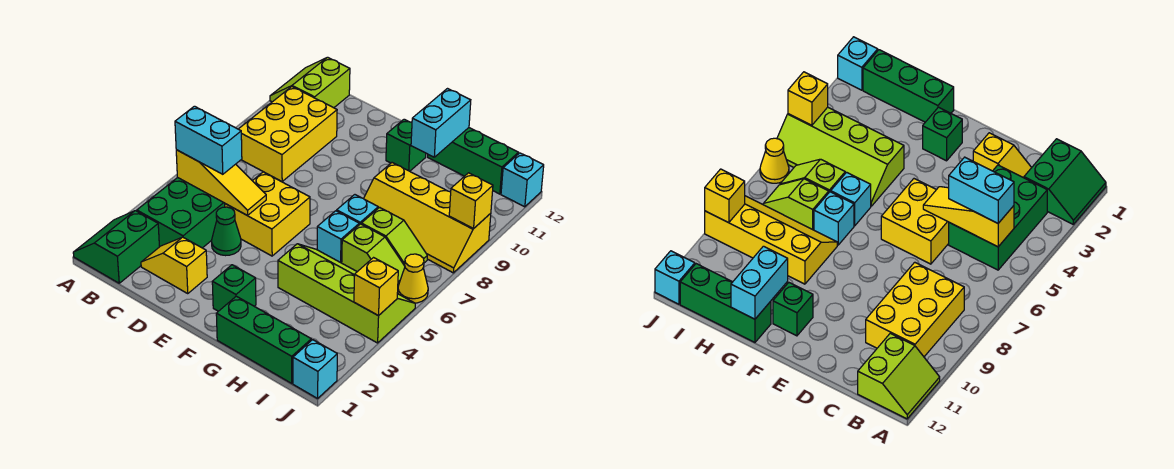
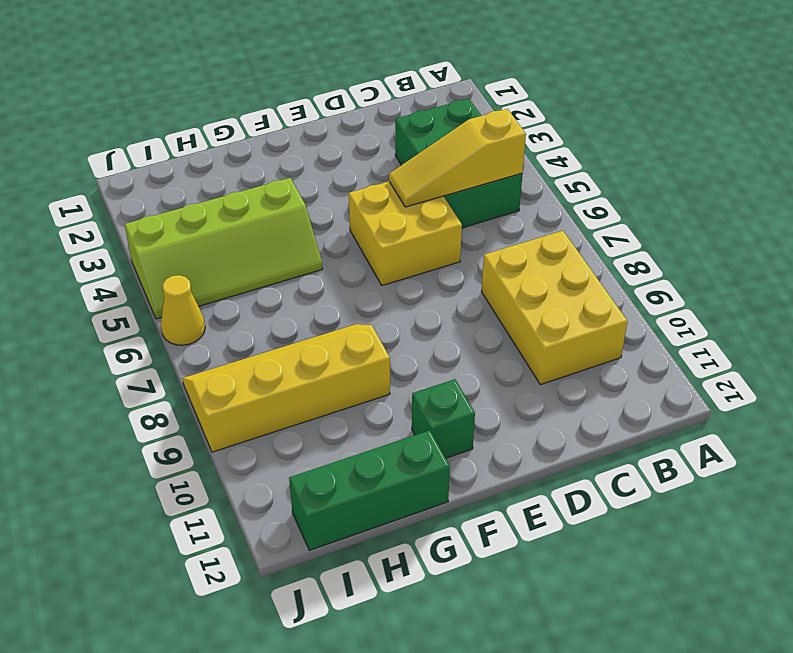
none -> green slope A1:B2 level 1 top B
none -> lime slope A11:B12 level 1 top B
none -> yellow slope C2:D2 level 1 top D

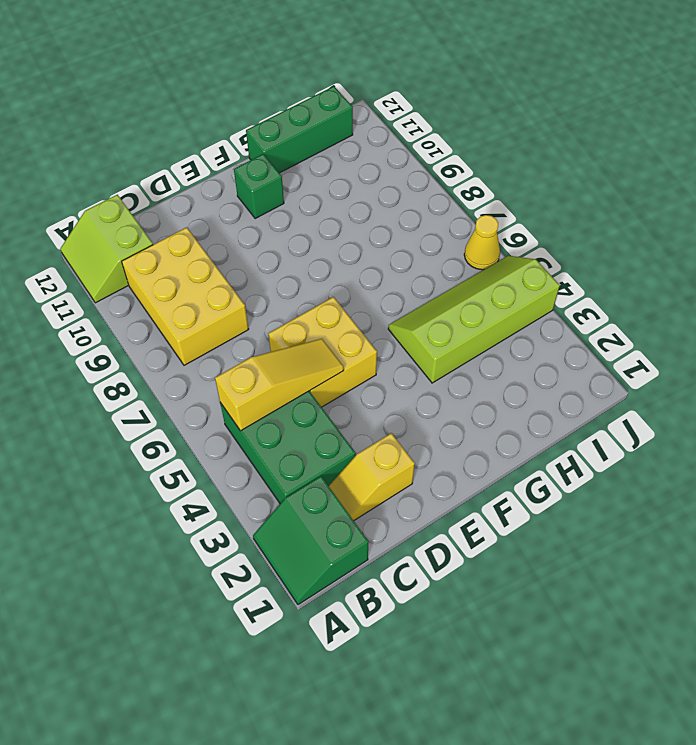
none -> green cone D4 level 1
none -> green brick F2 level 1
none -> green brick G1:I1 level 1

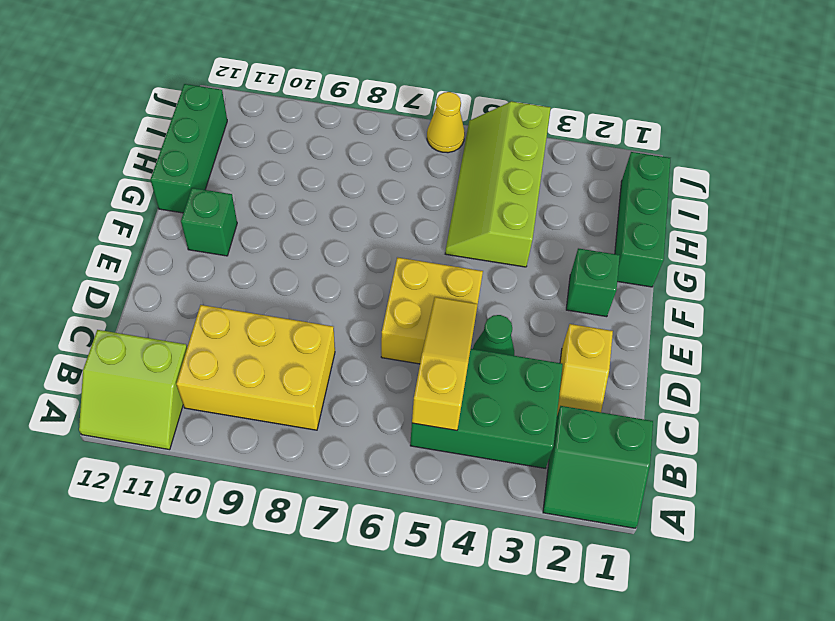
none -> cyan brick G6 level 1
none -> cyan brick G7 level 1
none -> yellow slope G8:J9 level 1 top 9

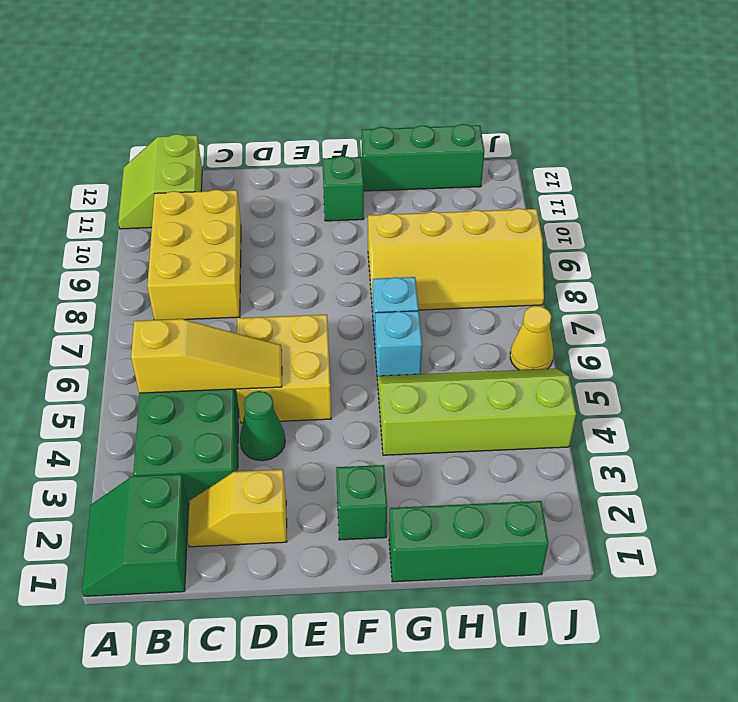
none -> lime slope H6:I6 level 1 top H
none -> lime slope H7:I7 level 1 top H
none -> cyan brick J1 level 1

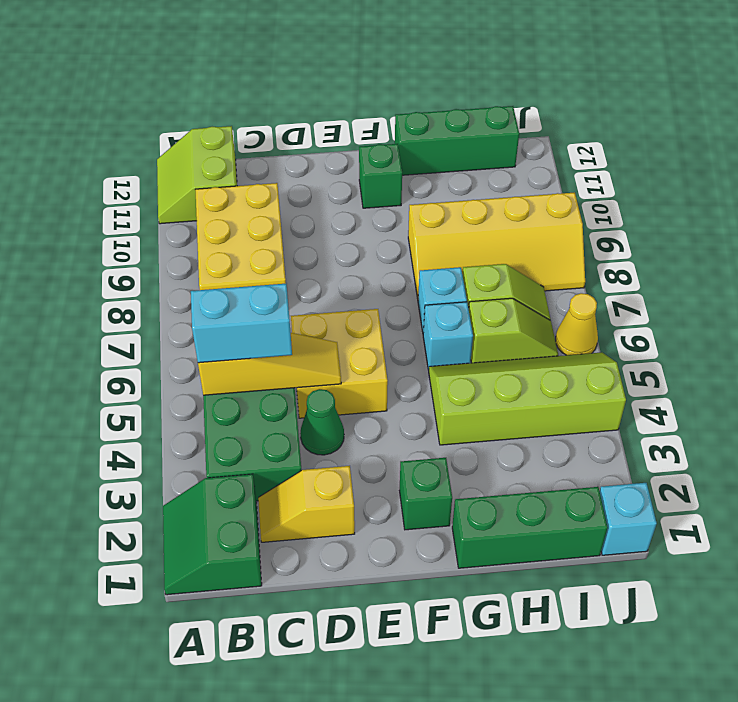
none -> cyan brick J12 level 1
none -> cyan brick G11:G12 level 2
none -> yellow brick J4 level 2

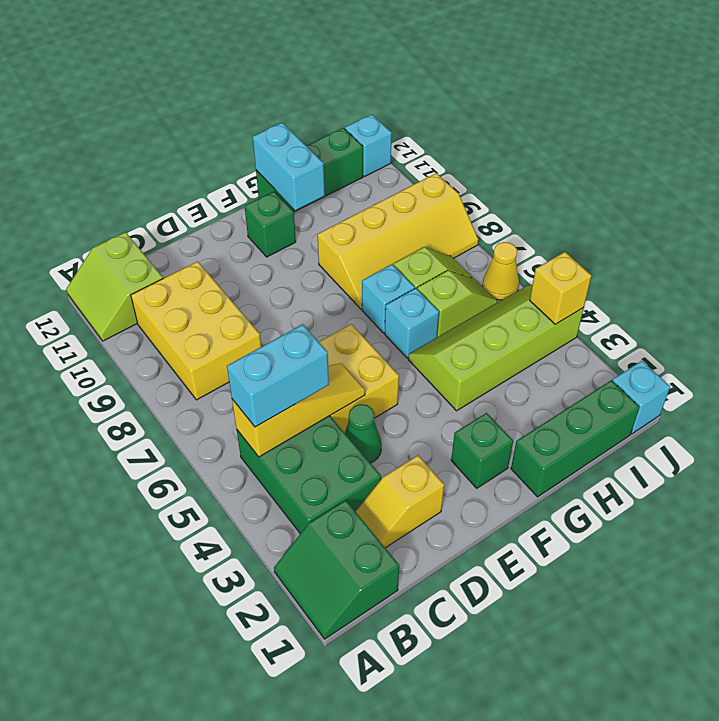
none -> yellow brick J9 level 2

